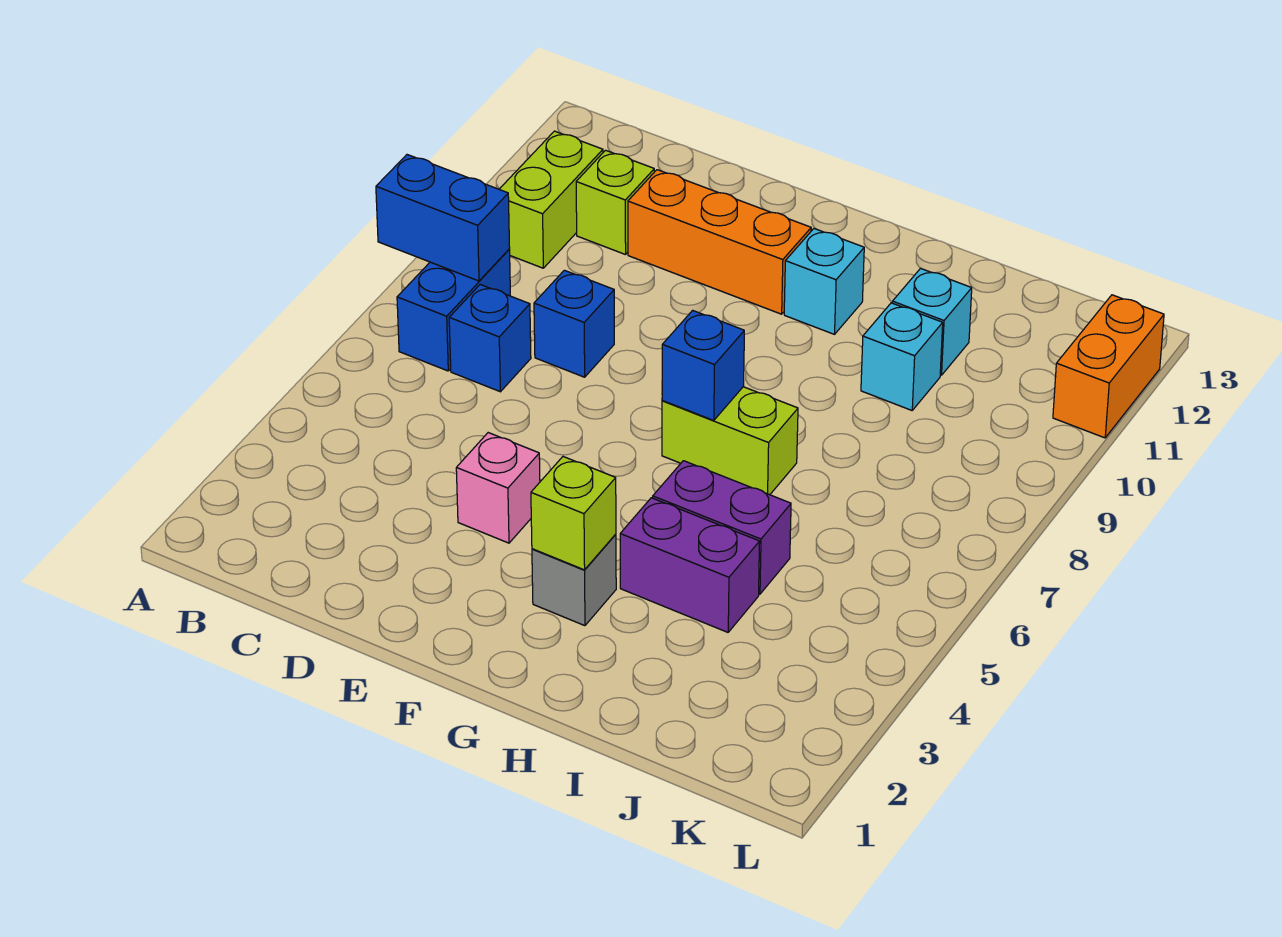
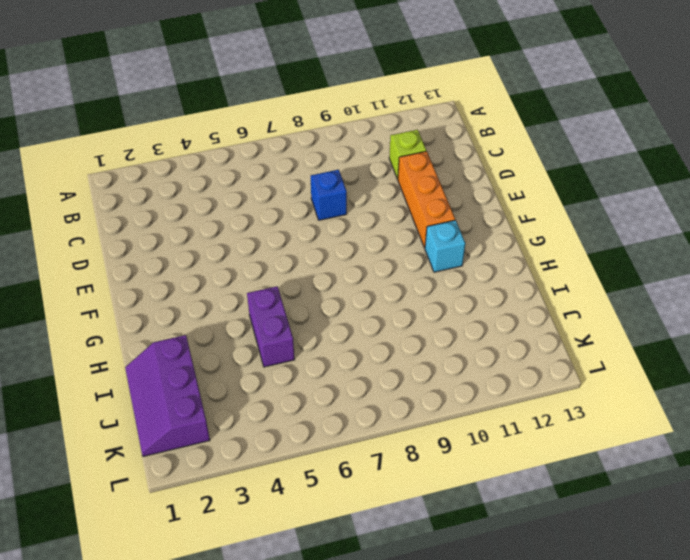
purple slope I1:K2 level 1 top 2 -> none
none -> blue brick B7:B8 level 1
none -> lime brick B10:B11 level 1
none -> blue brick C7 level 1

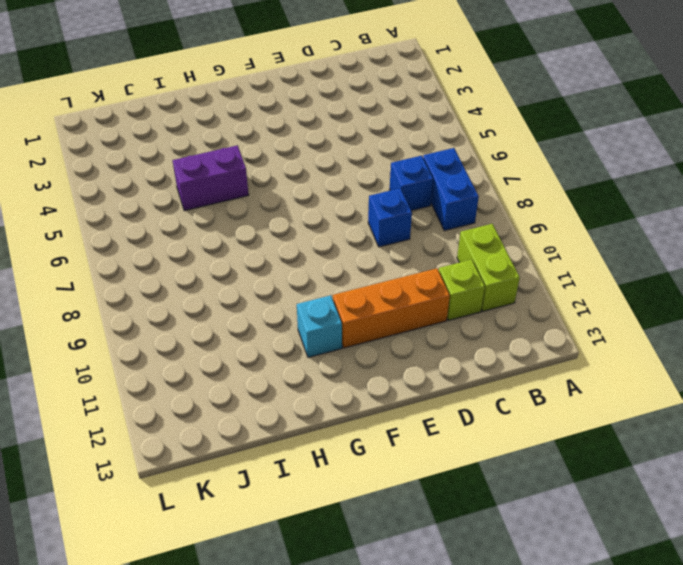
none -> pink brick E4 level 1
none -> grey brick G3 level 1
none -> lime brick G7:H7 level 1

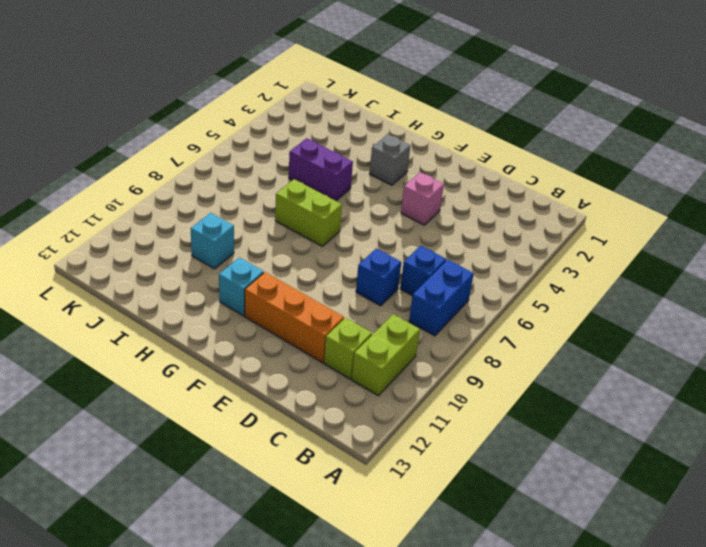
none -> purple brick H4:I4 level 1
none -> cyan brick I11 level 1
none -> orange brick L11:L12 level 1

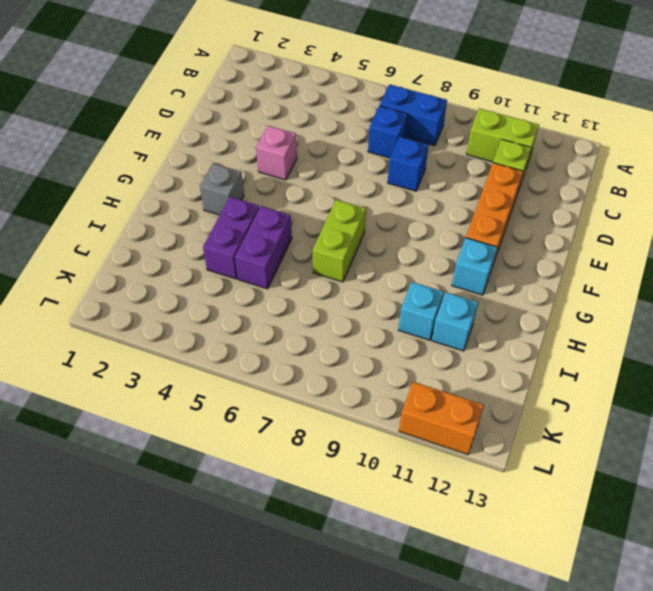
none -> blue brick A8:B8 level 2
none -> lime brick G3 level 2
none -> blue brick G7 level 2

